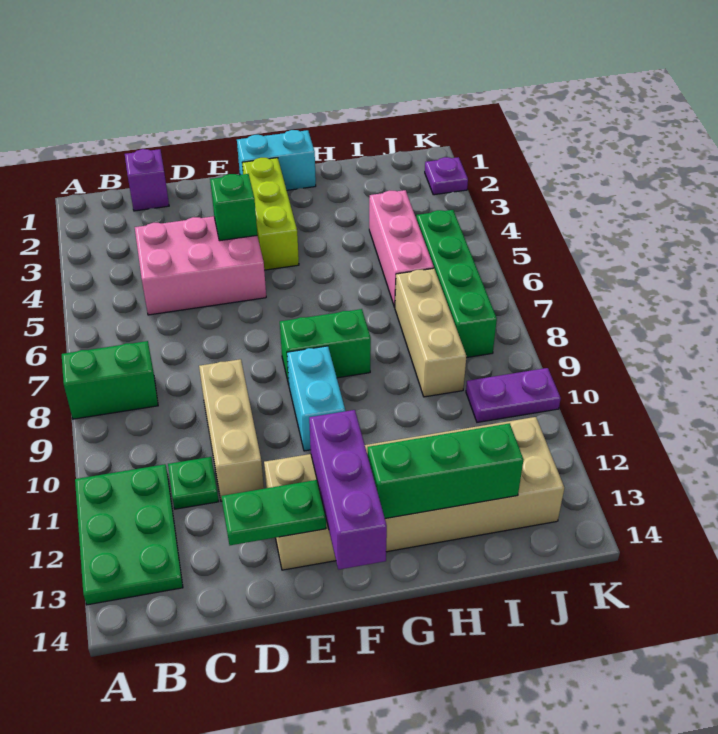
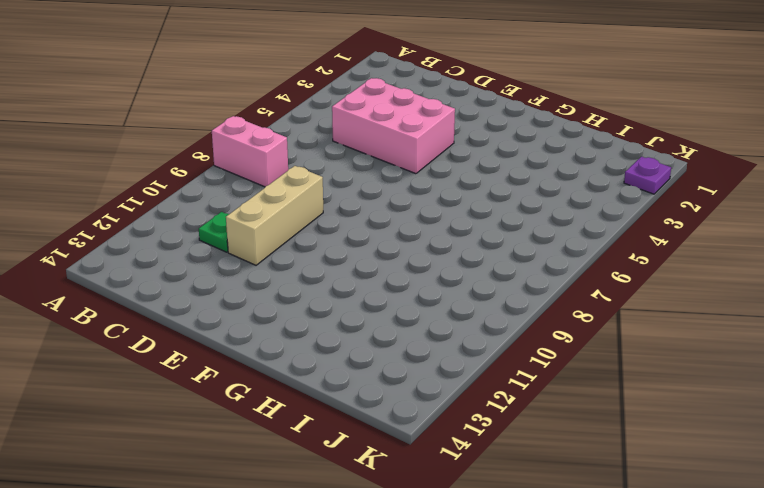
pink brick A8:B8 level 1 -> green brick A8:B8 level 1
none -> green plate A11:B13 level 1
none -> purple brick C1 level 1
none -> tan brick E12:J13 level 1

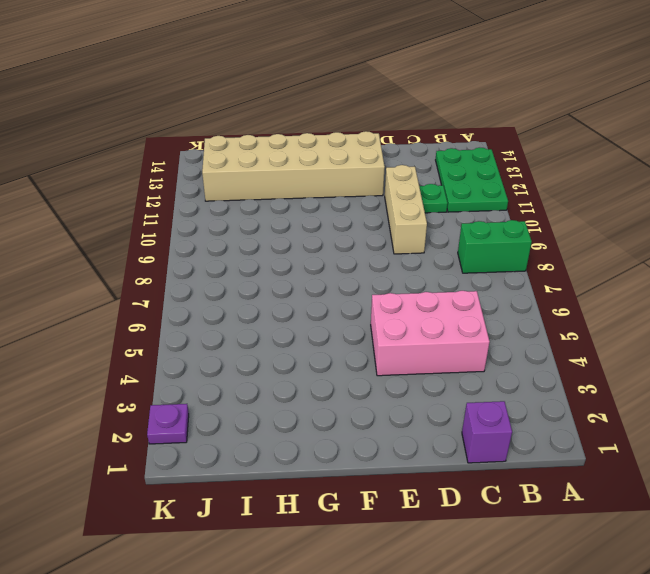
none -> cyan brick F1:G1 level 1
none -> lime brick F2:F4 level 1
none -> green brick F8:G8 level 1

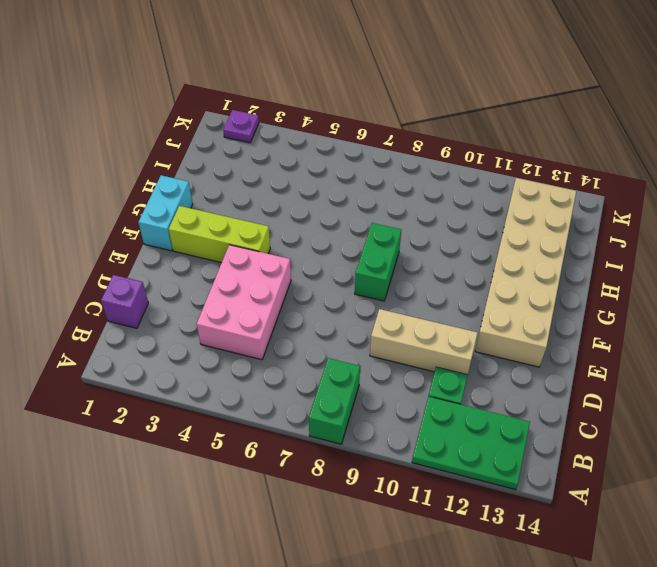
none -> cyan brick F9:F10 level 1
none -> pink brick I4:I6 level 1
none -> tan brick I7:I9 level 1

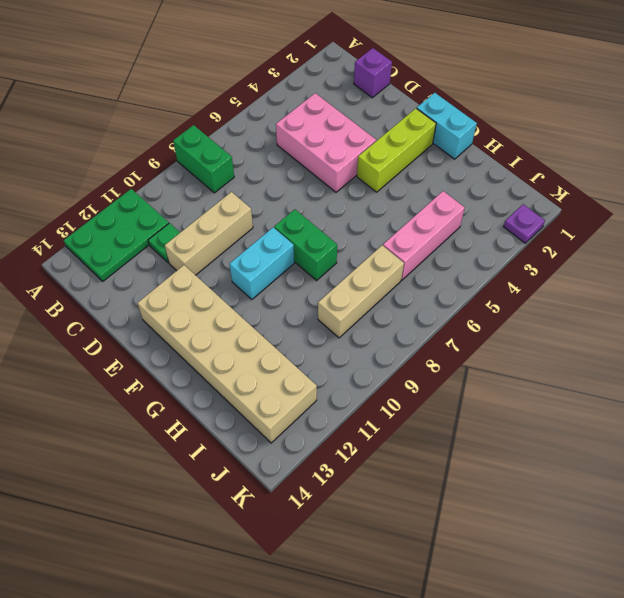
none -> green brick J5:J8 level 1
none -> purple plate J10:K10 level 1
none -> green plate D13:E13 level 2

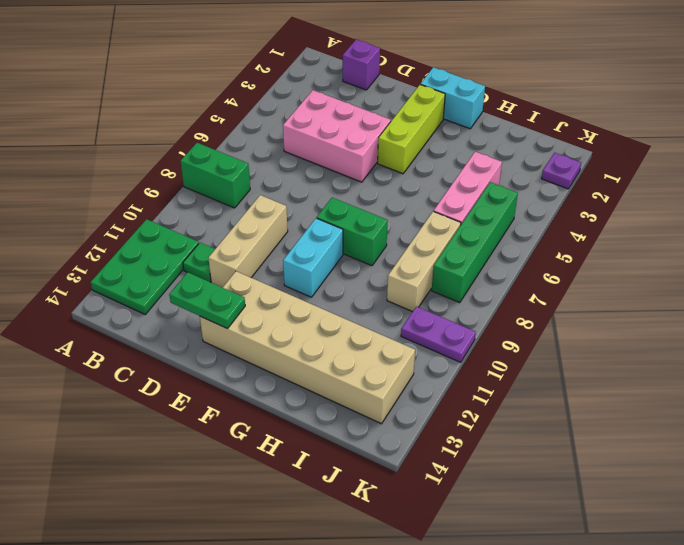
none -> green brick E4 level 2
none -> purple brick F12:F14 level 2
none -> green brick G13:I13 level 2

